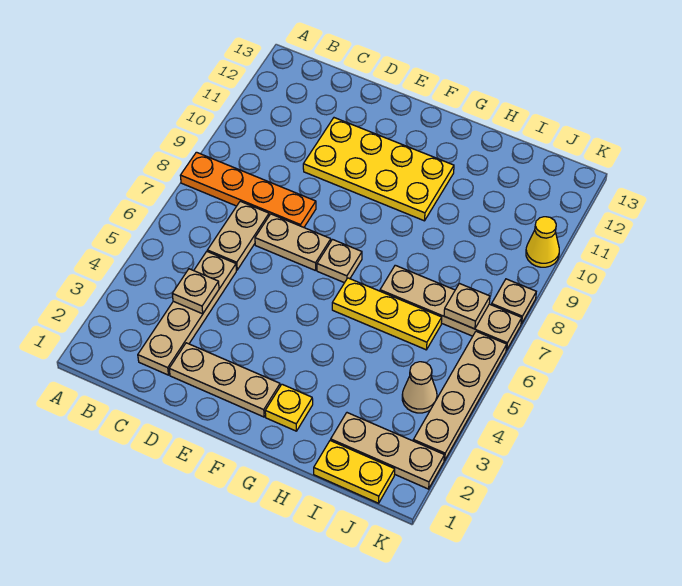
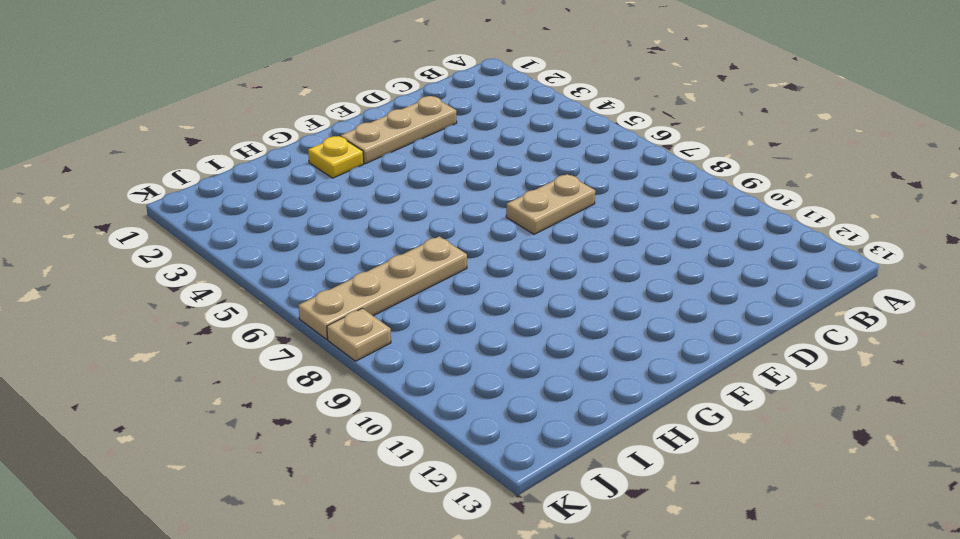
none -> orange plate A8:D8 level 1
none -> tan plate C2:C5 level 1
none -> tan plate C6:C7 level 1

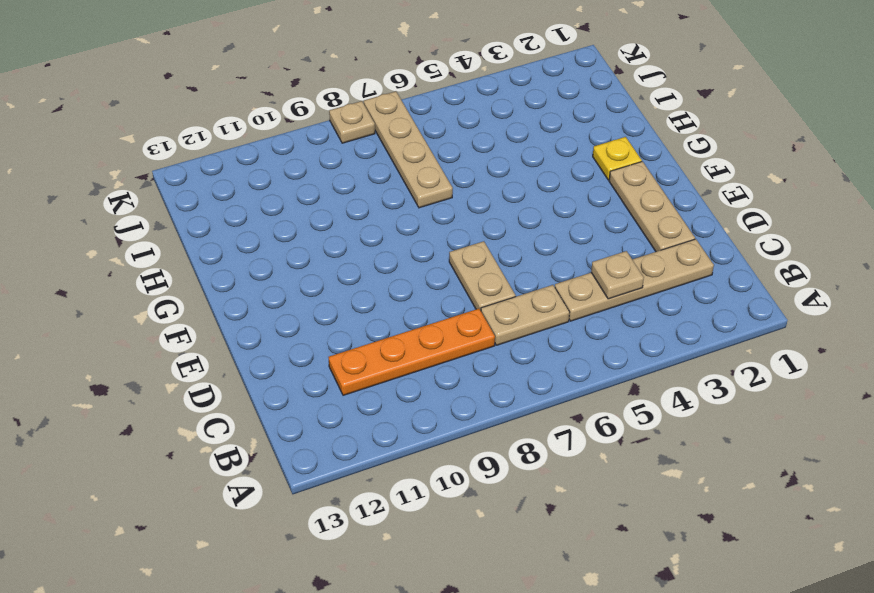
orange plate C8:C11 level 1 -> orange plate A8:D8 level 1
none -> yellow plate D10:G11 level 1
none -> tan plate F7 level 1
none -> yellow plate G6:I6 level 1

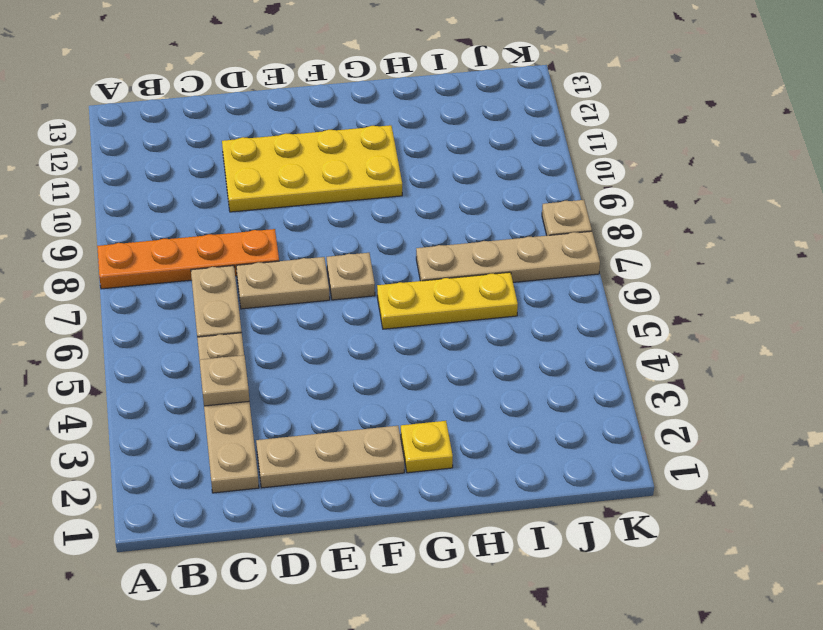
none -> yellow plate I1:J1 level 1
none -> tan plate I2:K2 level 1
none -> tan cone J4 level 1

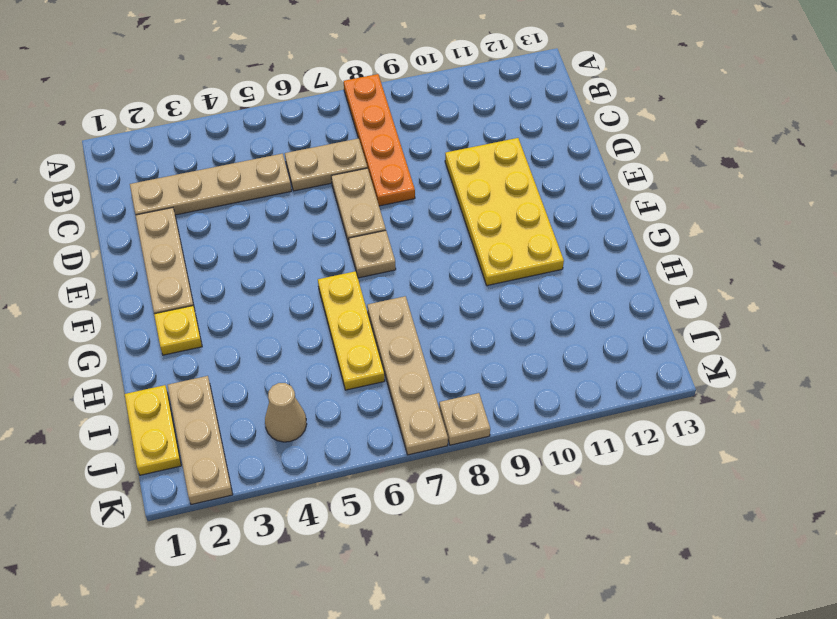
none -> tan plate K3:K6 level 1
none -> yellow cone K10 level 1
none -> tan plate C4 level 2

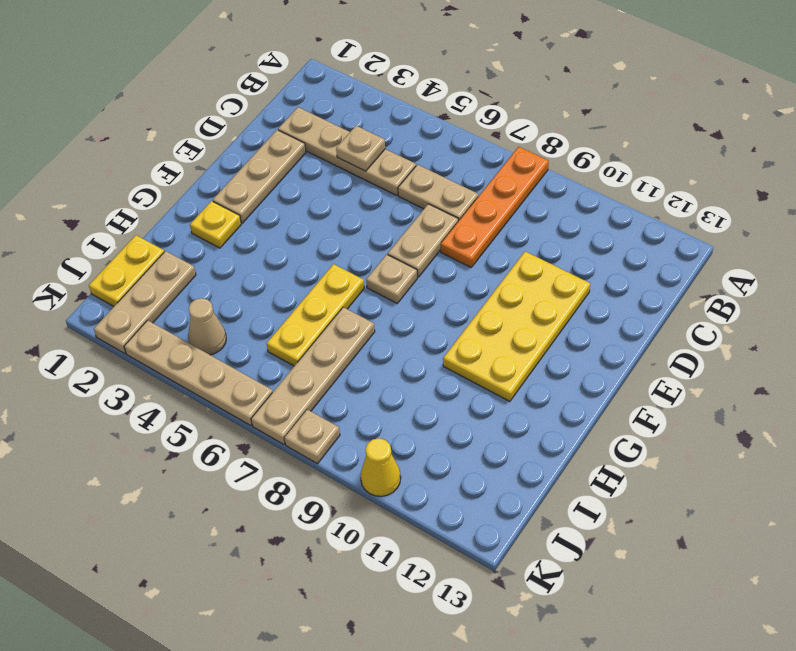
none -> tan plate J7 level 2

